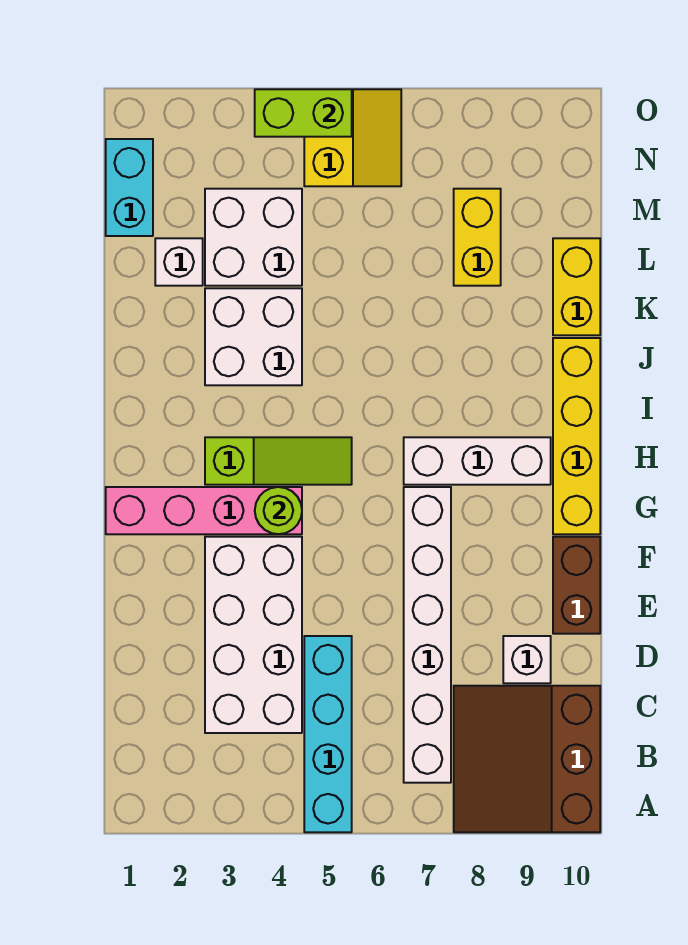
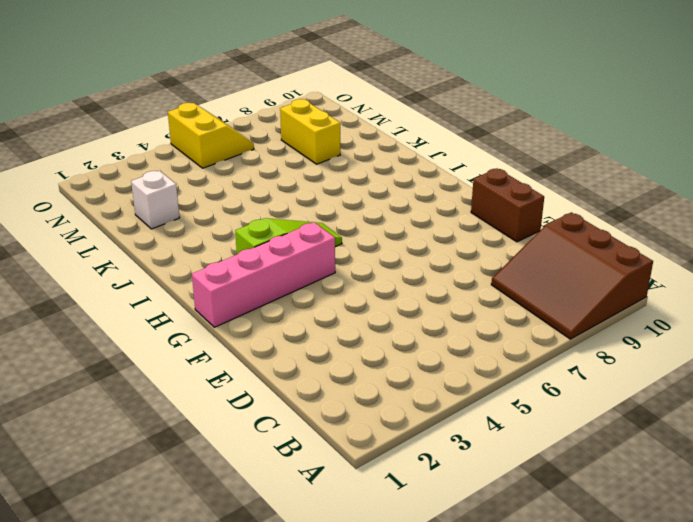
none -> cyan brick A5:D5 level 1
none -> white brick B7:G7 level 1
none -> white brick C3:F4 level 1

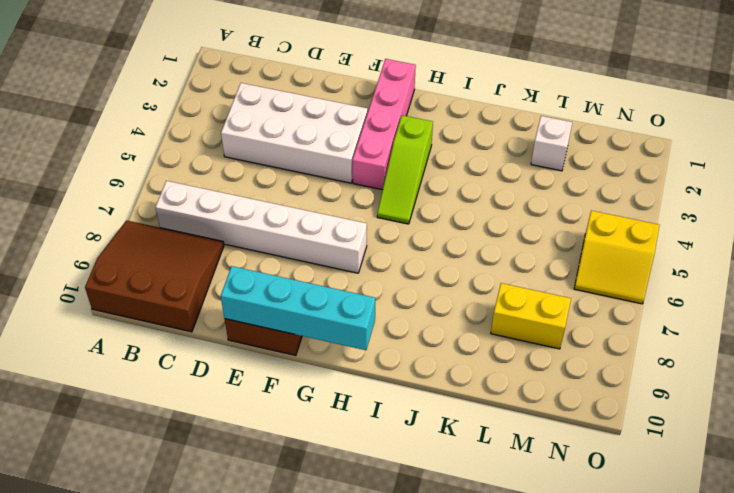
cyan brick E10:H10 level 2 -> cyan brick A5:D5 level 1
none -> white brick D9 level 1
none -> yellow brick G10:J10 level 1
none -> white brick H7:H9 level 1

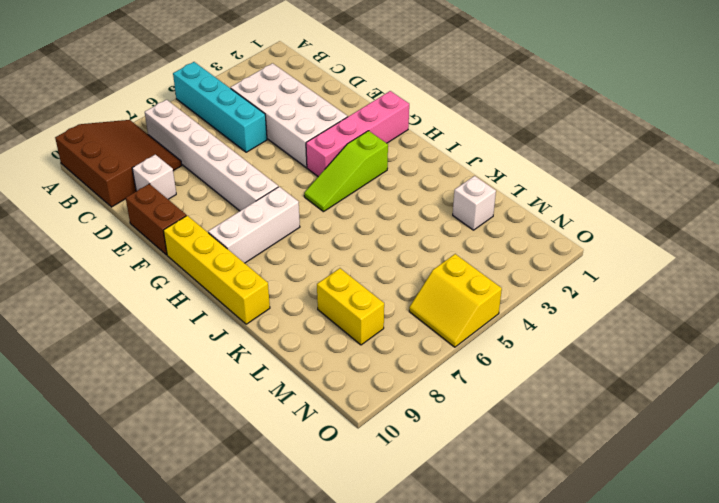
none -> white brick J3:K4 level 1
none -> yellow brick K10:L10 level 1
none -> white brick L3:M4 level 1

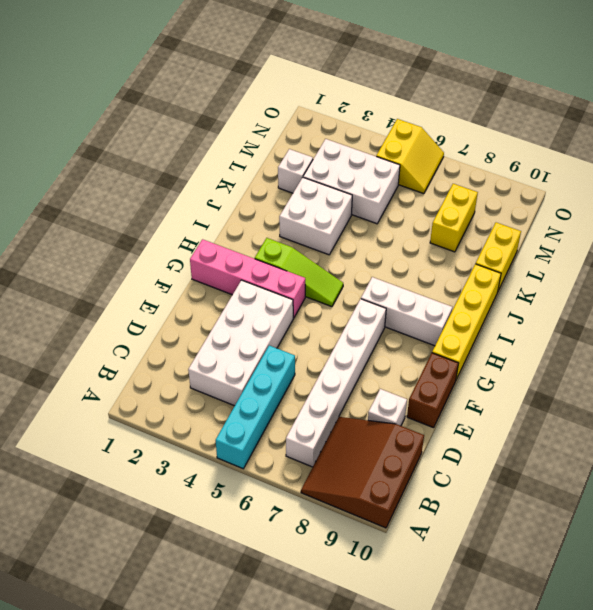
white brick L3:M5 level 1 -> white brick L3:M4 level 1
none -> cyan brick M1:N1 level 1
none -> lime round brick G4 level 2
none -> lime brick O4:O5 level 2

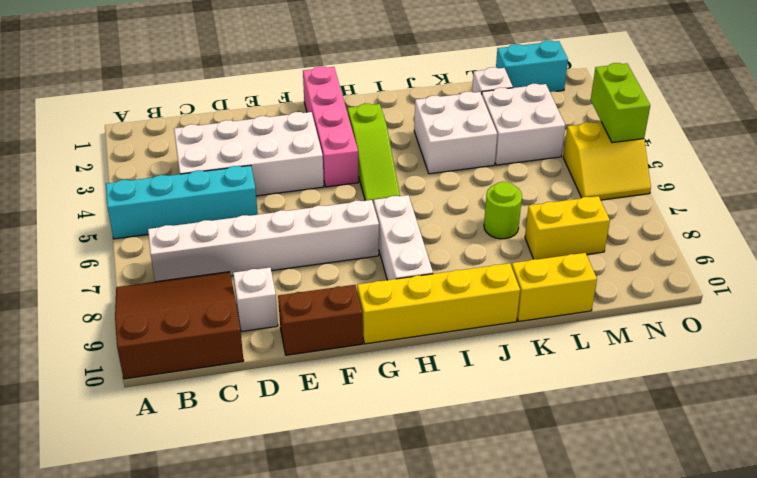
lime round brick K7 level 1 -> lime round brick G4 level 2

